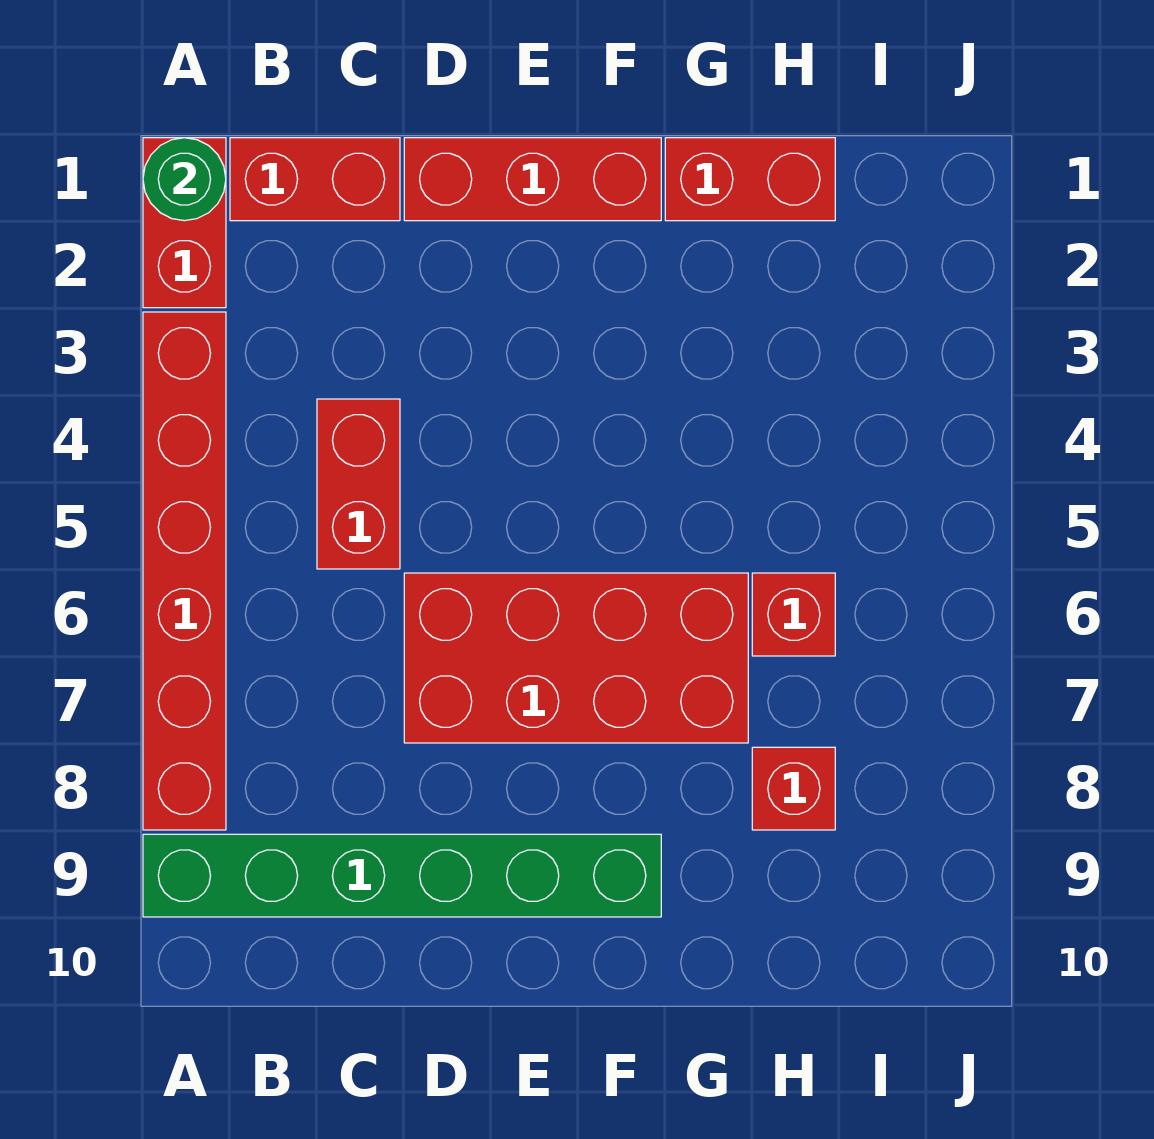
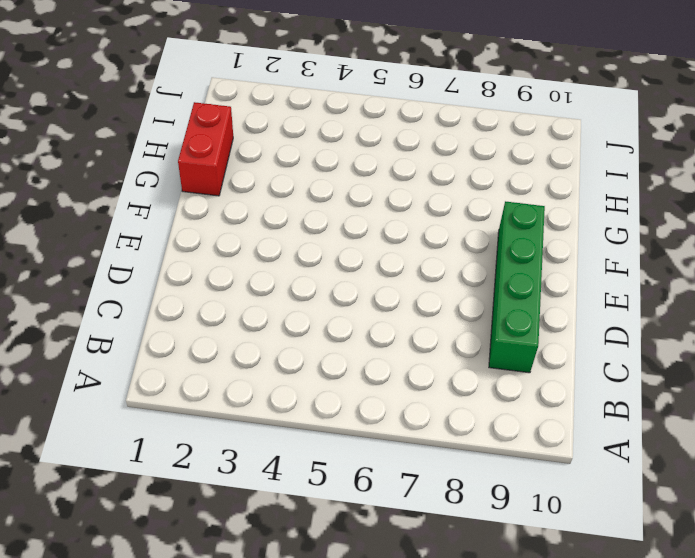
green brick C9:F9 level 1 -> green brick A9:F9 level 1
none -> red brick A1:A2 level 1
none -> red brick A3:A8 level 1

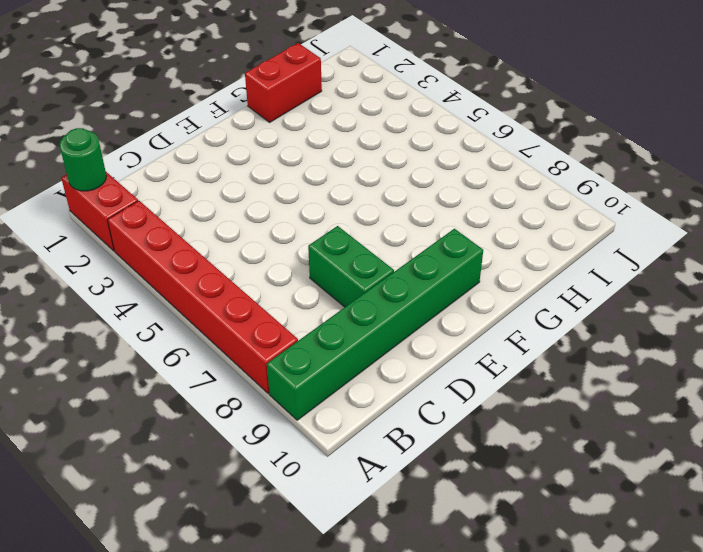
green brick D7:D8 level 1 -> red brick D6:G7 level 1
none -> red brick B1:C1 level 1
none -> red brick C4:C5 level 1

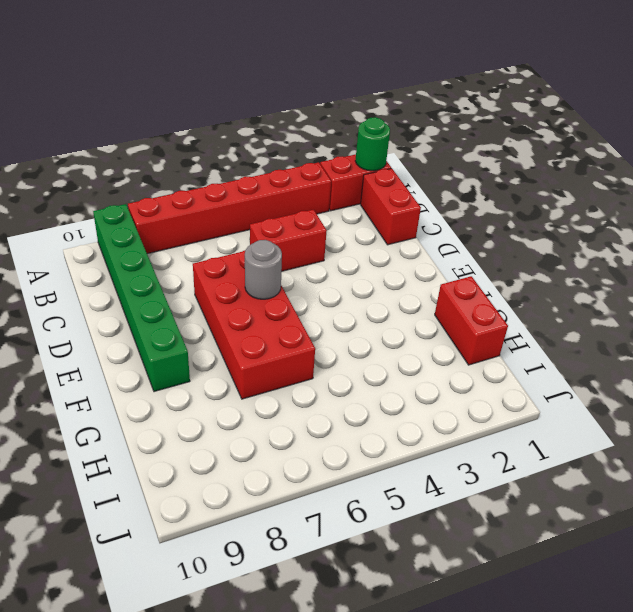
grey round brick E6 level 2 -> none
none -> red brick D1:F1 level 1
none -> red brick H6 level 1

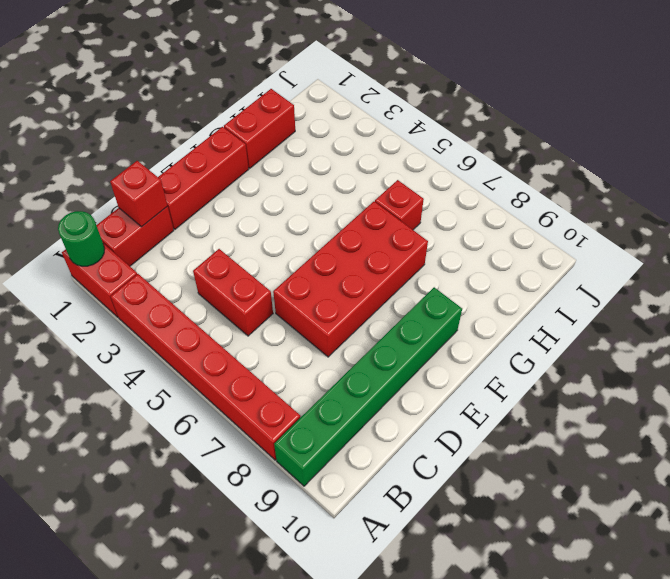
red brick C1 level 2 -> red brick H8 level 1

